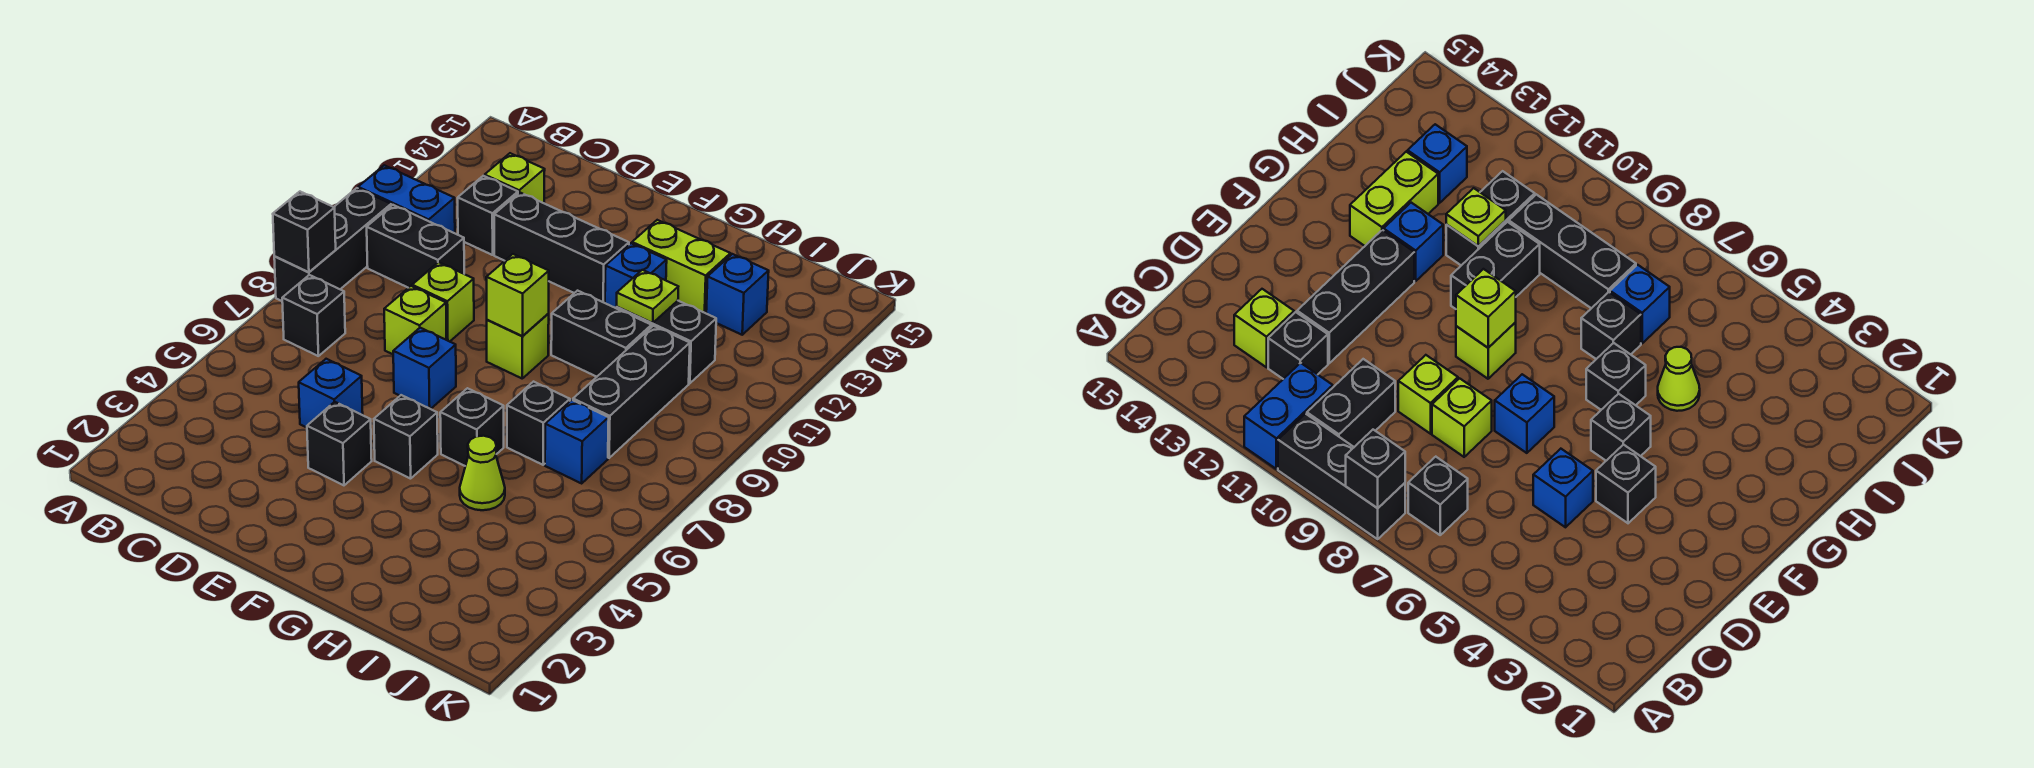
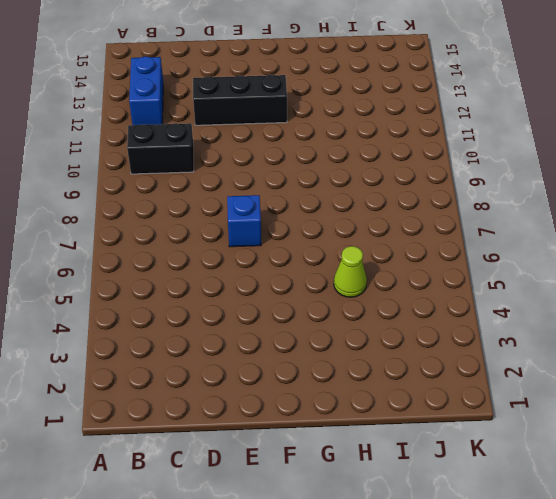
blue brick B12:B13 level 1 -> blue brick A11:B11 level 1
none -> black brick A8:A10 level 1
none -> black brick B7 level 1
none -> black brick C12 level 1

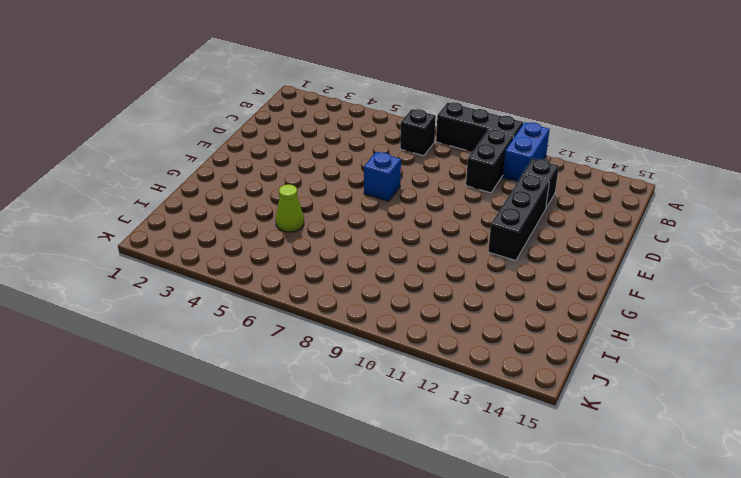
none -> lime brick C13 level 1
none -> blue brick D5 level 1
none -> lime brick D8 level 1

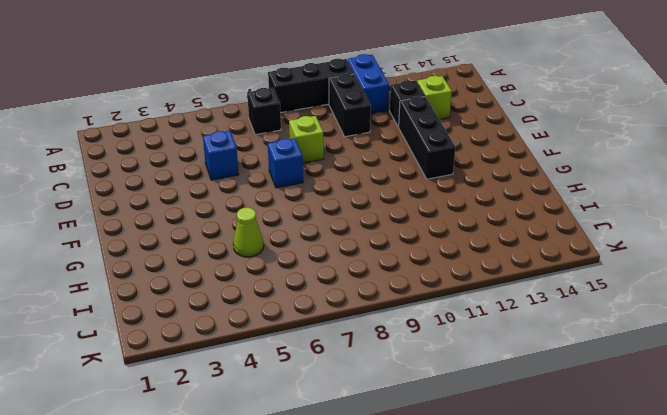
none -> lime brick D9 level 1
none -> black brick E4 level 1
none -> black brick F5 level 1

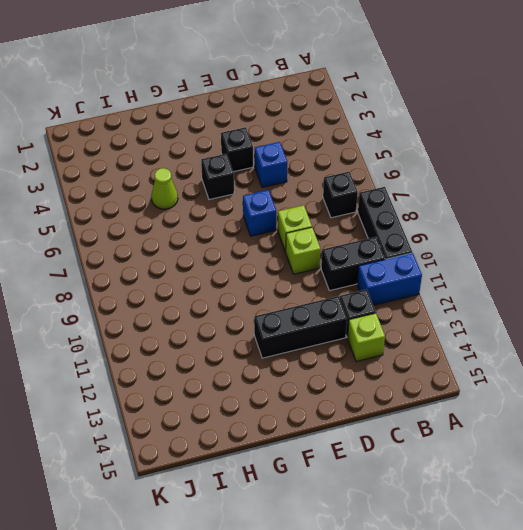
none -> lime brick F9 level 1
none -> black brick G6 level 1
none -> black brick G10:H10 level 1

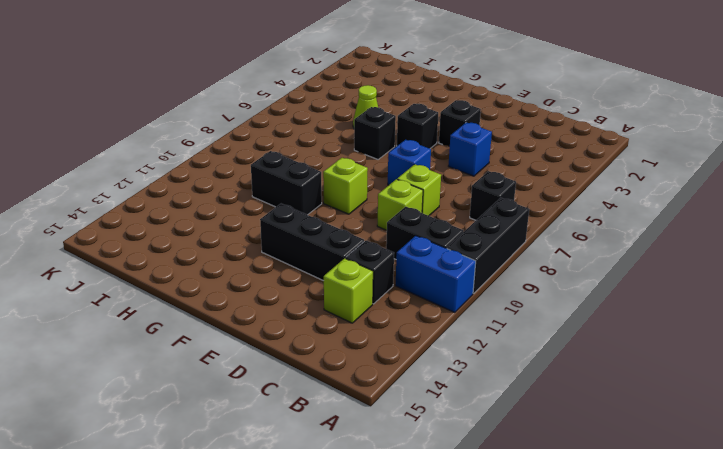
none -> blue brick G12 level 1
none -> lime brick G13:H13 level 1
none -> black brick H7 level 1

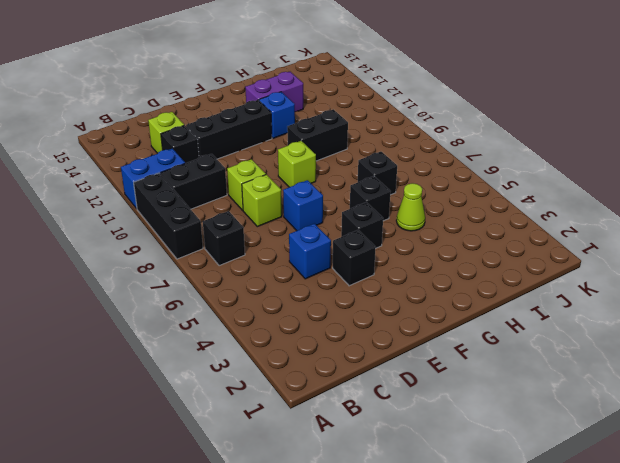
purple brick G13:H13 level 1 -> lime brick G13:H13 level 1
none -> black brick H11:I11 level 1
none -> blue brick I7 level 1
none -> black brick I8:I10 level 1

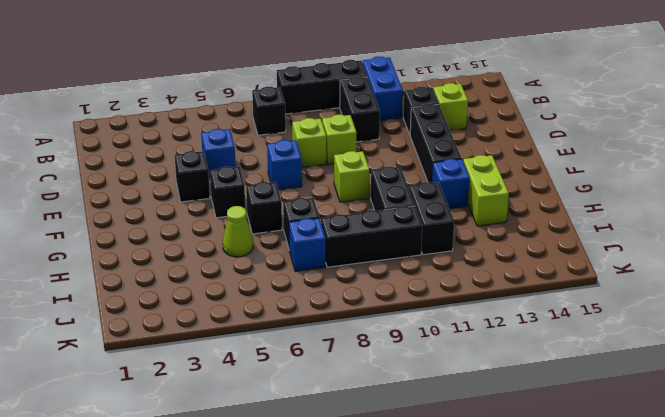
none -> blue brick I13 level 1
none -> black brick A8 level 2
none -> lime brick F9 level 2

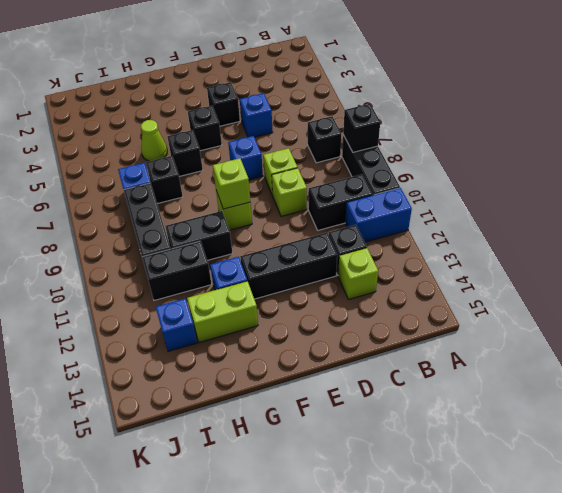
none -> lime plate H11 level 2

